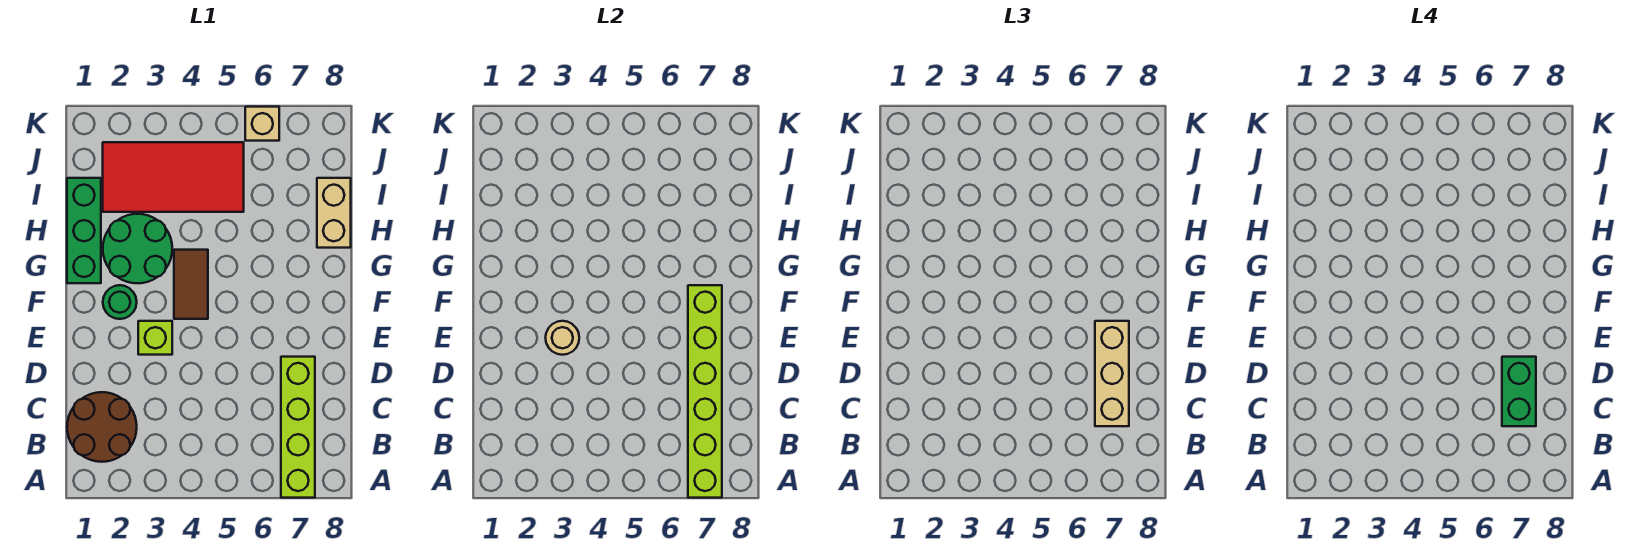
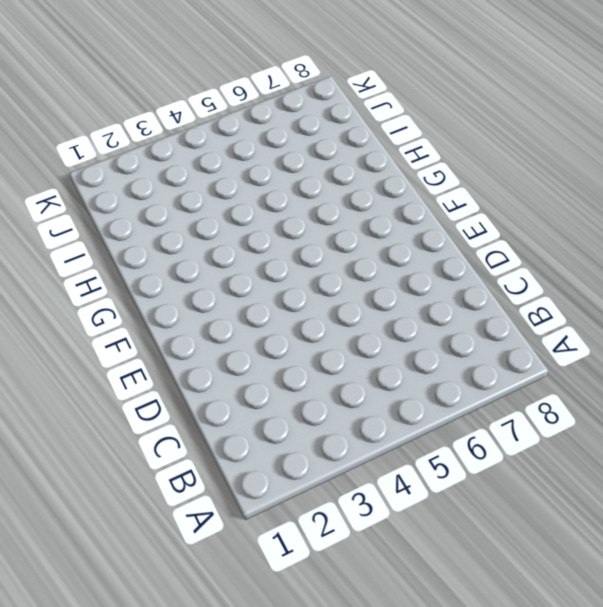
none -> lime brick A7:D7 level 1
none -> brown round brick B1:C2 level 1
none -> lime brick E3 level 1

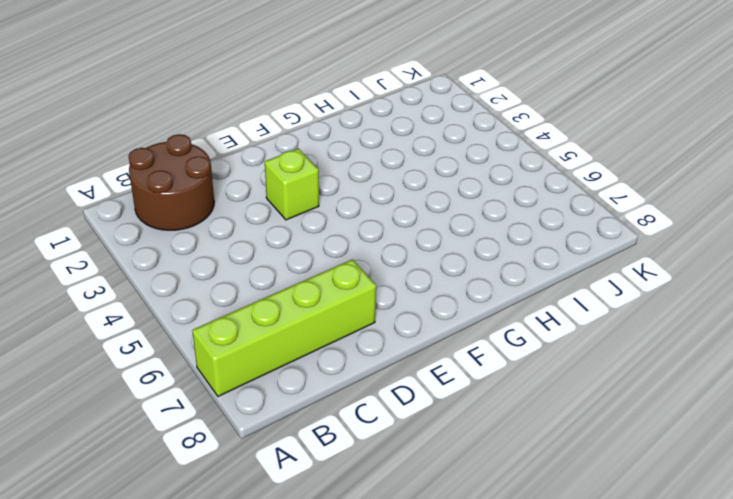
none -> green round brick F2 level 1
none -> brown tile F4:G4 level 1
none -> green brick G1:I1 level 1

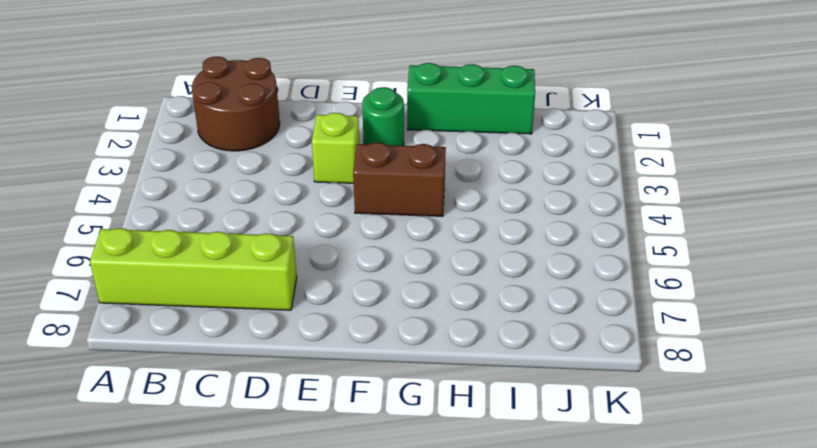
brown brick F4:G4 level 1 -> brown tile F4:G4 level 1
none -> green round brick G2:H3 level 1
none -> tan brick H8:I8 level 1
none -> red tile I2:J5 level 1

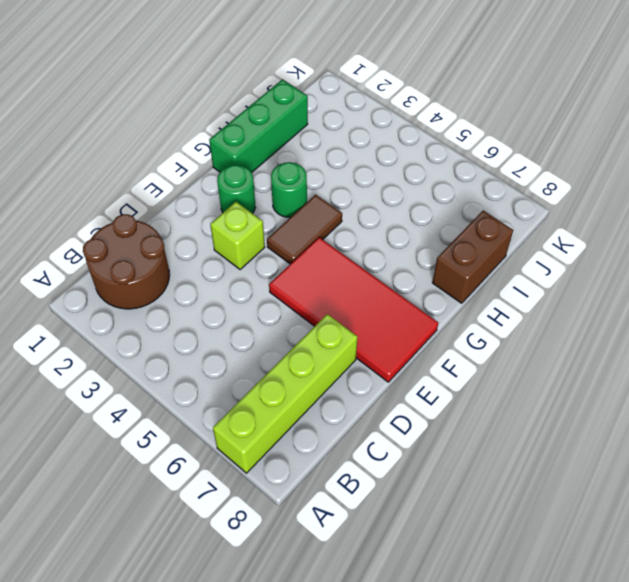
red tile E5:F8 level 1 -> red tile I2:J5 level 1
green round brick G3 level 1 -> green round brick G2:H3 level 1
brown brick H8:I8 level 1 -> tan brick H8:I8 level 1
none -> tan brick K6 level 1
none -> lime brick A7:F7 level 2
none -> tan round brick E3 level 2

